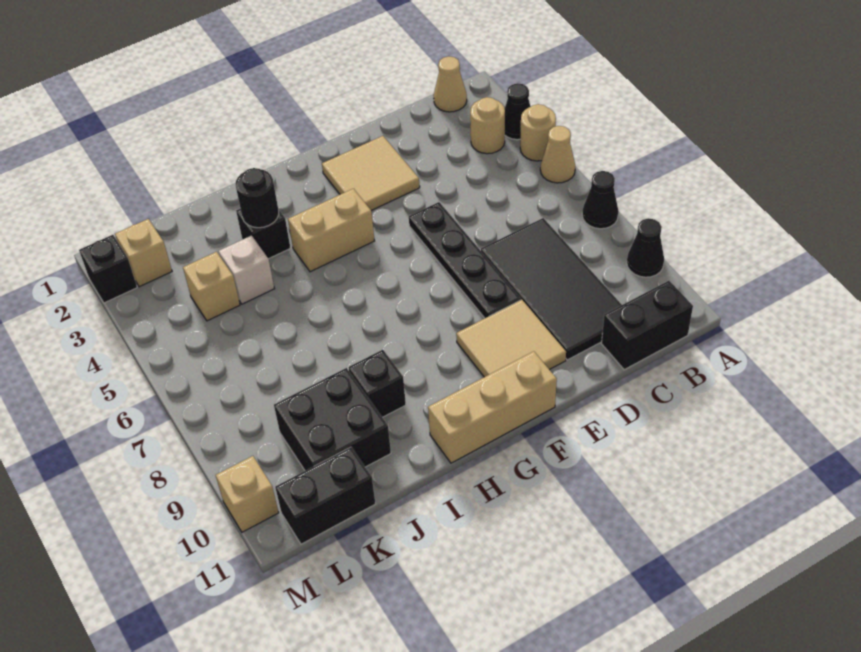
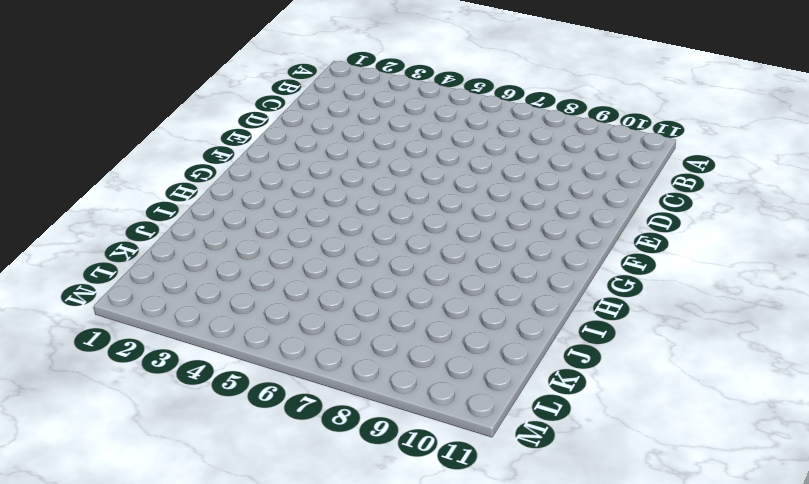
none -> black cone A3 level 1
none -> tan round brick A4 level 1
none -> tan cone A5 level 1

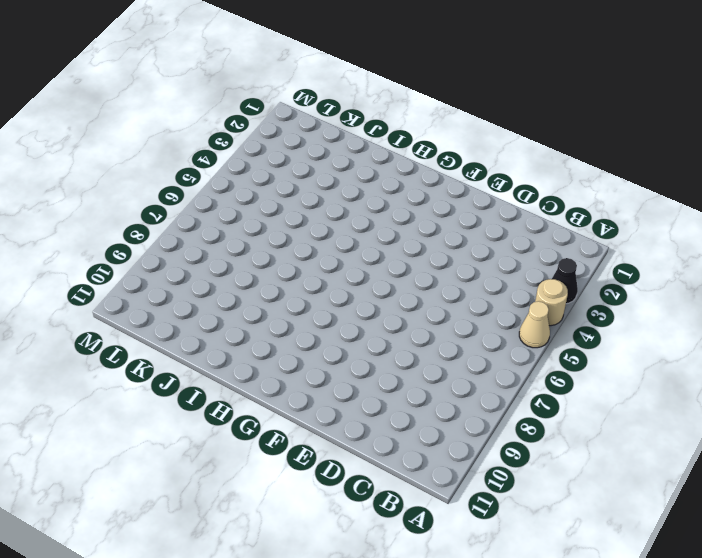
none -> black cone A7 level 1
none -> black cone A9 level 1
none -> tan cone B1 level 1

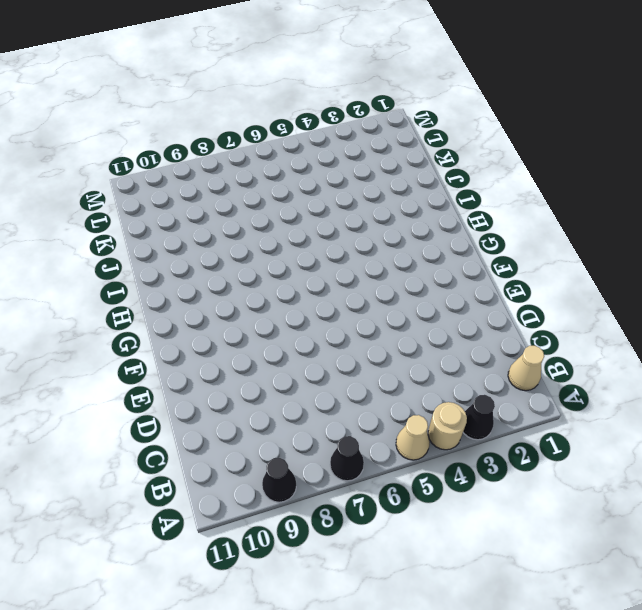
none -> tan round brick B3 level 1
none -> black brick B11:C11 level 1
none -> black tile C7:D10 level 1

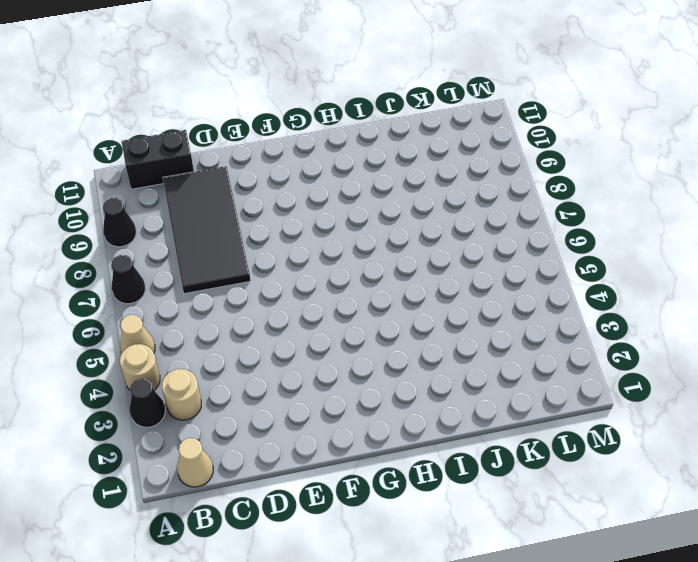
none -> tan tile E2:F3 level 1
none -> black plate E5:E8 level 1
none -> tan tile E9:F10 level 1

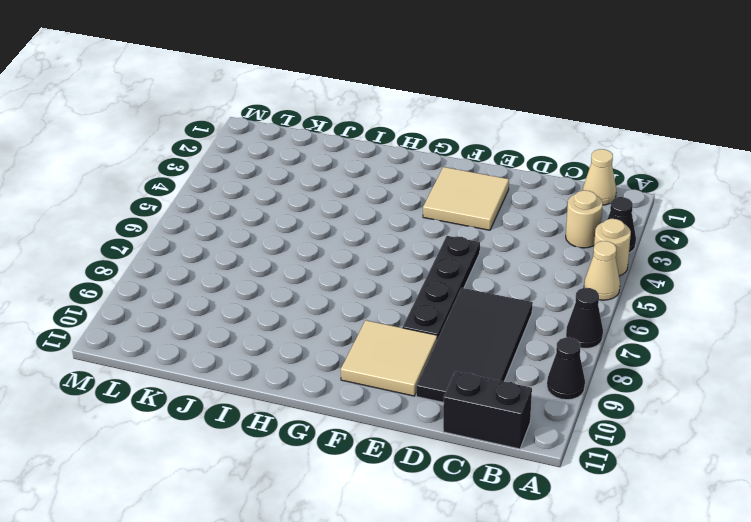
none -> tan brick F11:H11 level 1
none -> tan brick G4:H4 level 1
none -> black brick I3 level 1

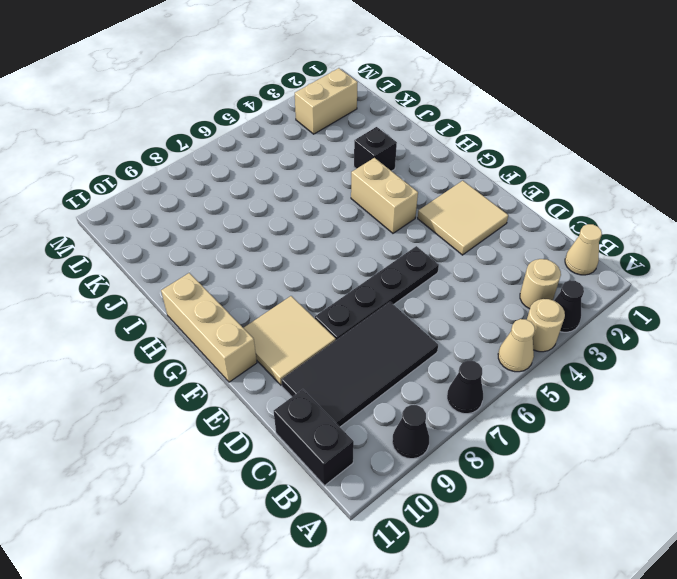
tan brick L2:L3 level 1 -> tan brick L2 level 1
none -> black brick I9 level 1
none -> white brick J4 level 1
none -> black brick J9:K10 level 1

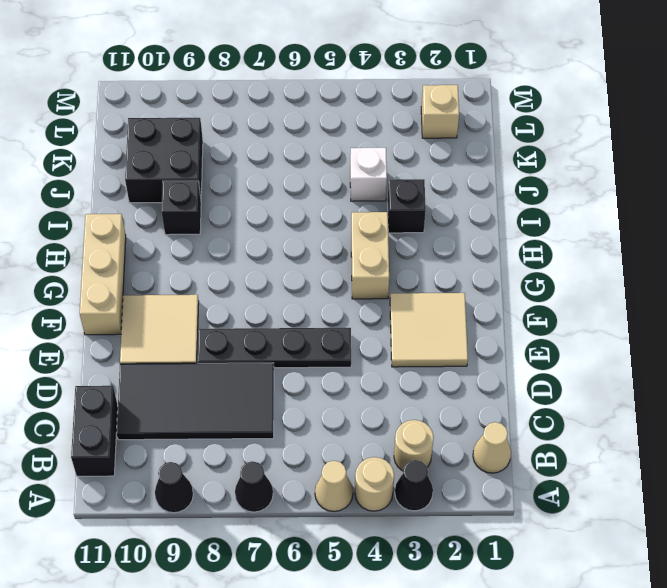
none -> tan brick K4 level 1
none -> black brick K11:L11 level 1
none -> black brick M2 level 1

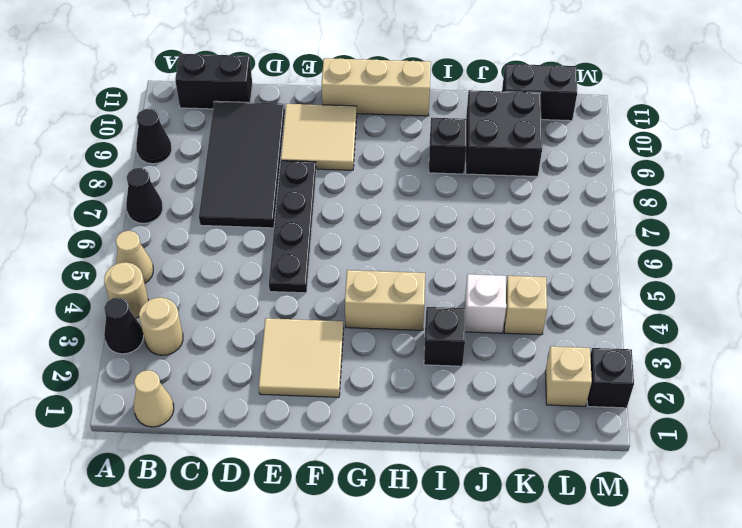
none -> tan brick M10 level 1
none -> black round brick I3 level 2

